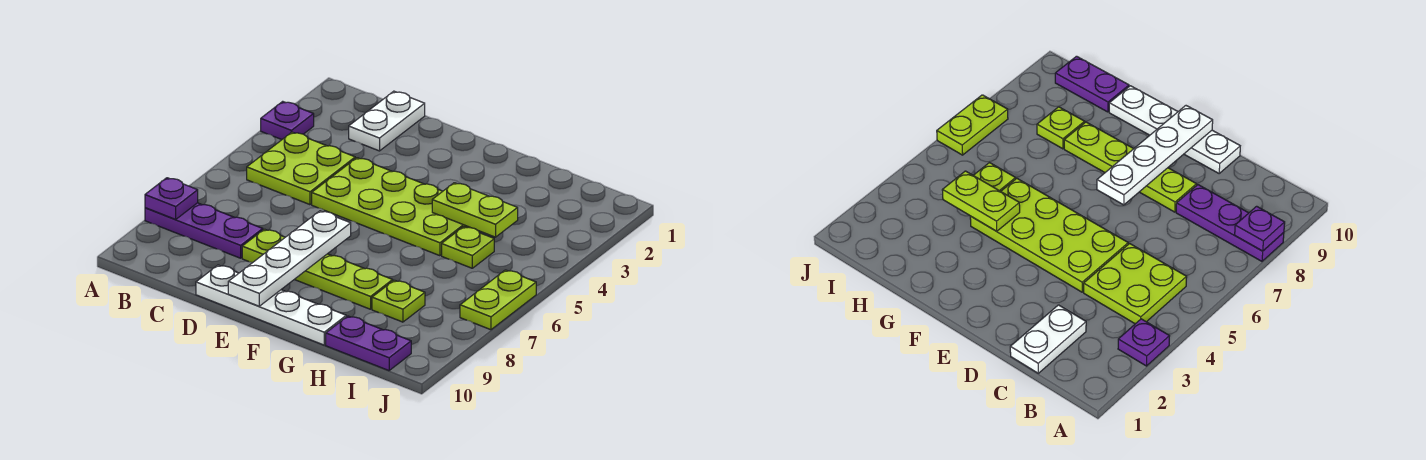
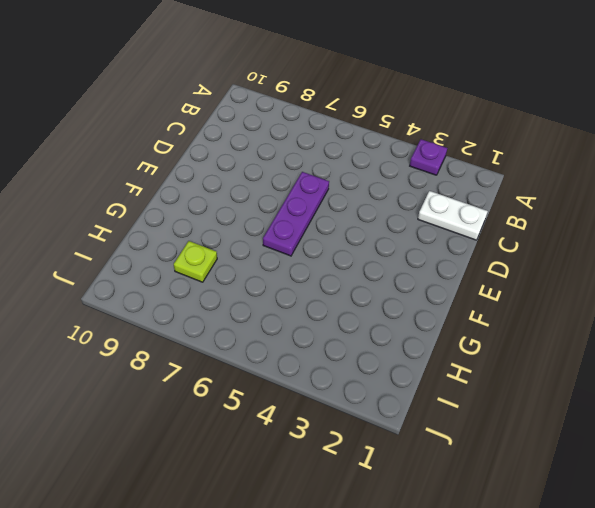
purple plate D6:F6 level 1 -> purple plate A8:C8 level 1
none -> lime plate B4:C5 level 1
none -> lime plate D4:G5 level 1
none -> lime plate D8:G8 level 1

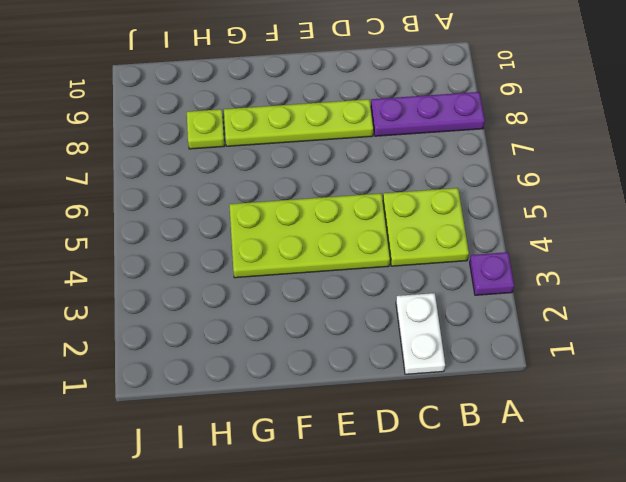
none -> white plate D10:G10 level 1
none -> lime plate H5 level 1
none -> purple plate H10:I10 level 1

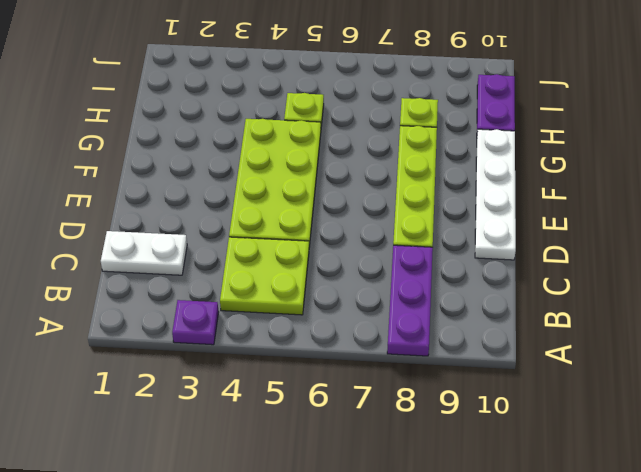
none -> lime plate J6:J7 level 1
none -> purple plate A8 level 2
none -> white plate E7:E10 level 2

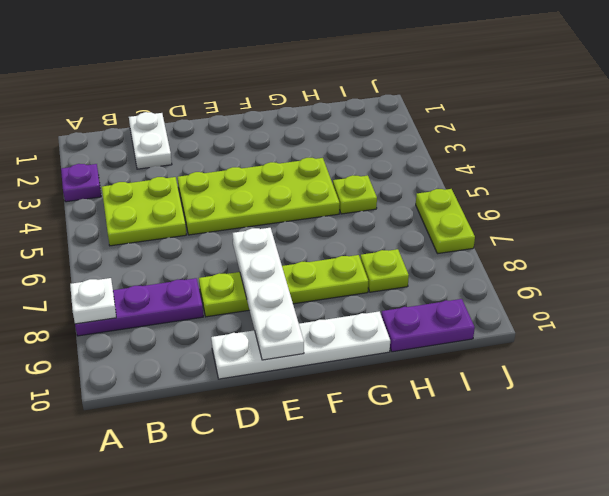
white plate A8 level 2 -> purple plate A8 level 2
none -> lime plate G4:H4 level 2

